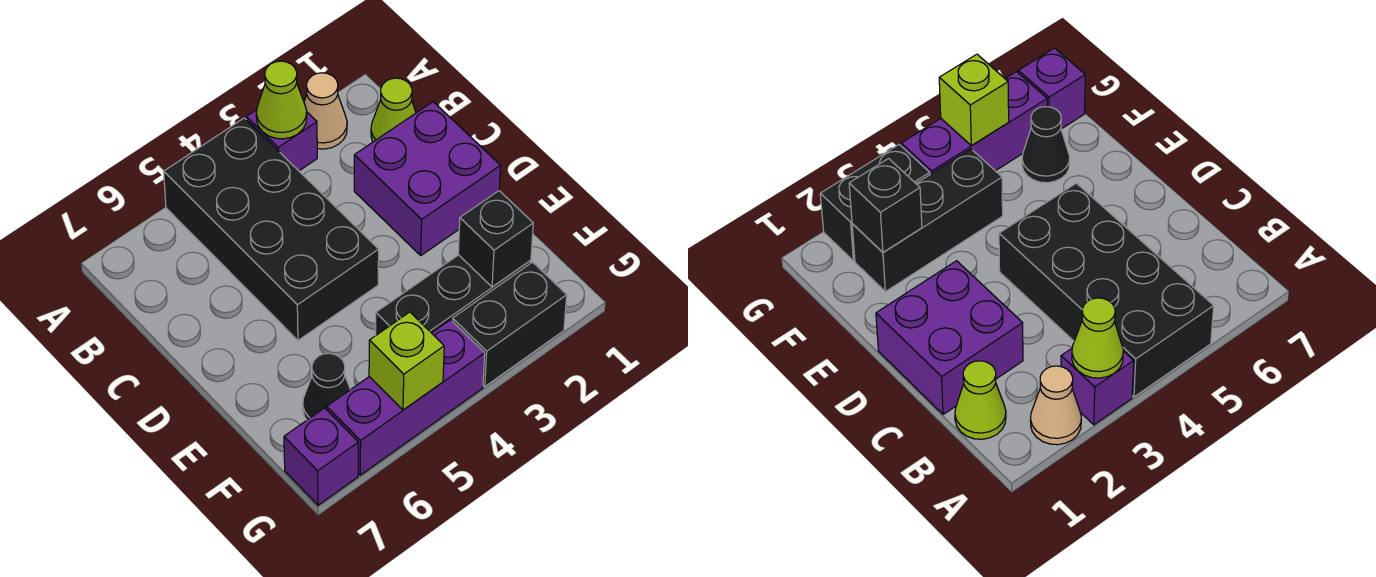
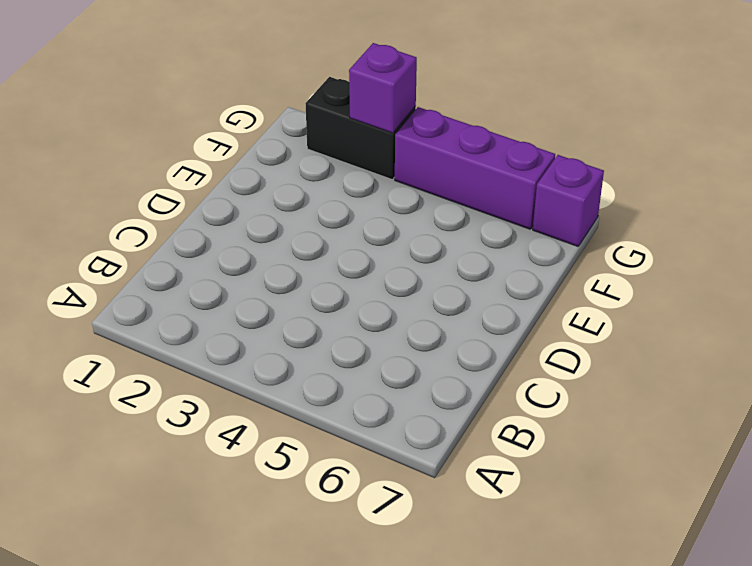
purple brick G3 level 2 -> purple brick A3 level 1
none -> tan cone A2 level 1
none -> black brick A4:D5 level 1
none -> lime cone B1 level 1

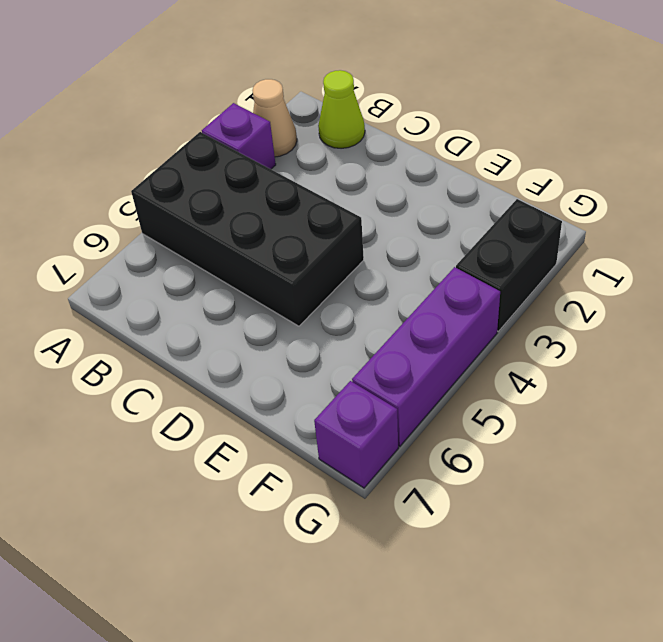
none -> purple brick C1:D2 level 1
none -> black brick F2:F4 level 1
none -> black cone F6 level 1

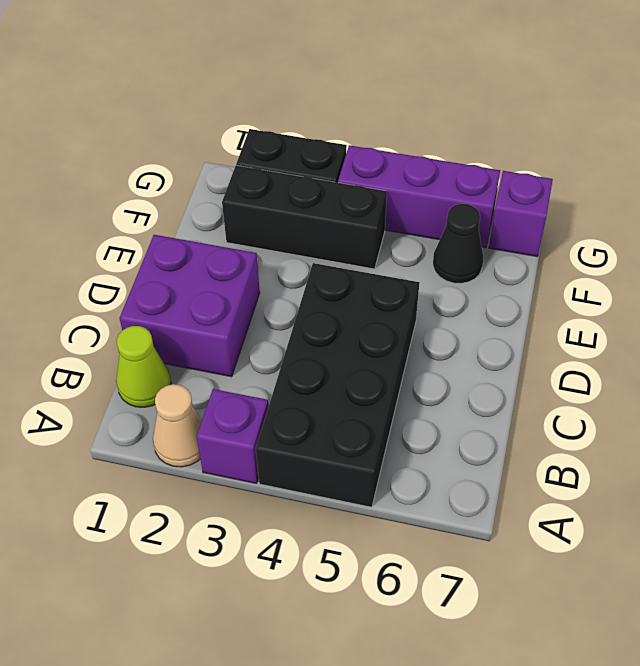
none -> lime cone A3 level 2
none -> black brick F2 level 2
none -> lime brick G5 level 2

